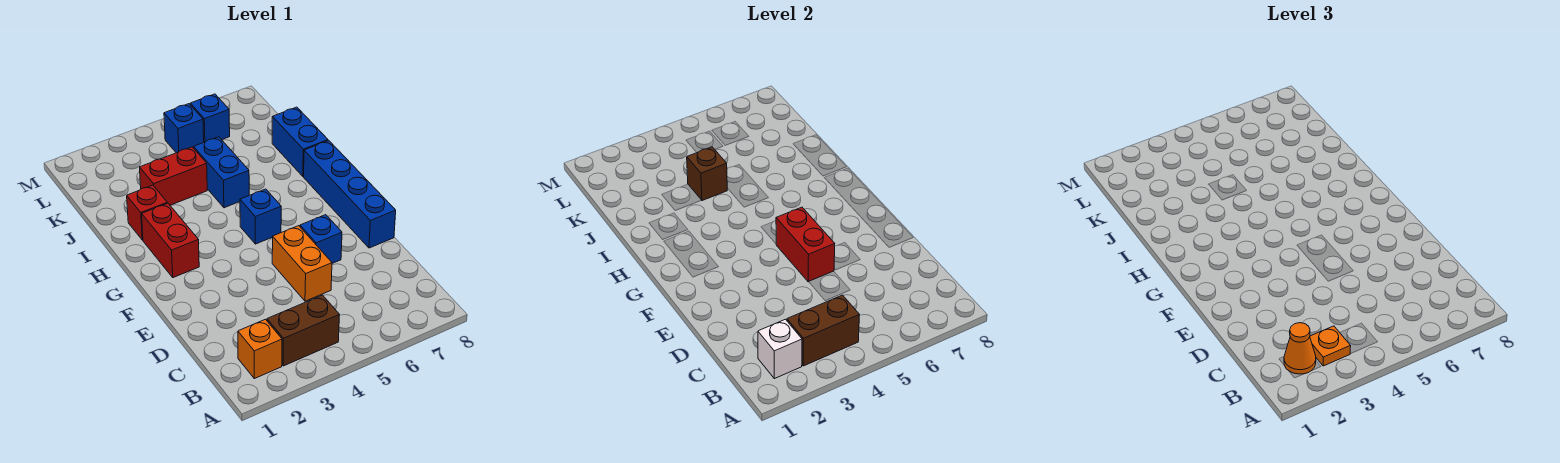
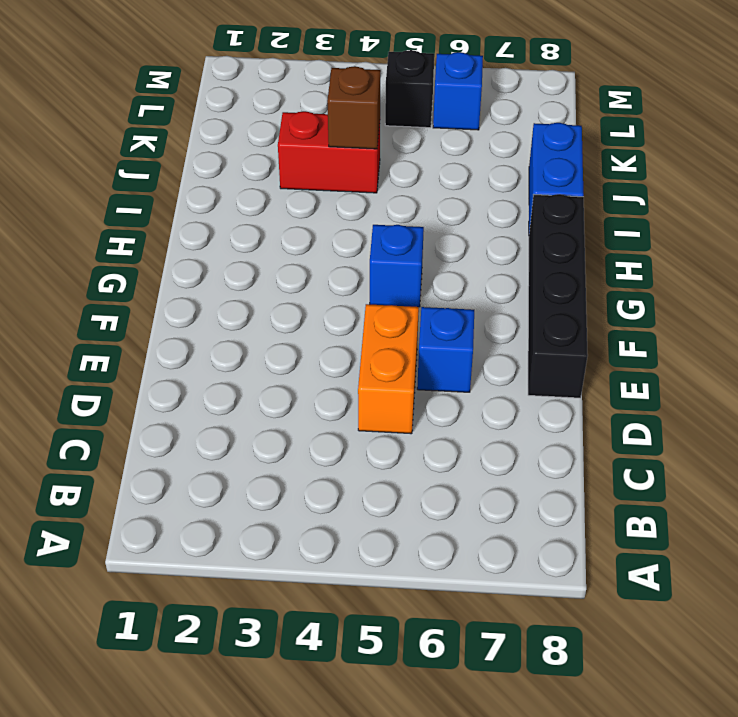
black brick E8:H8 level 1 -> blue brick E8:H8 level 1
black brick L5 level 1 -> blue brick L5 level 1
none -> orange brick B2 level 1
none -> brown brick B3:B4 level 1
none -> red brick G2:H2 level 1

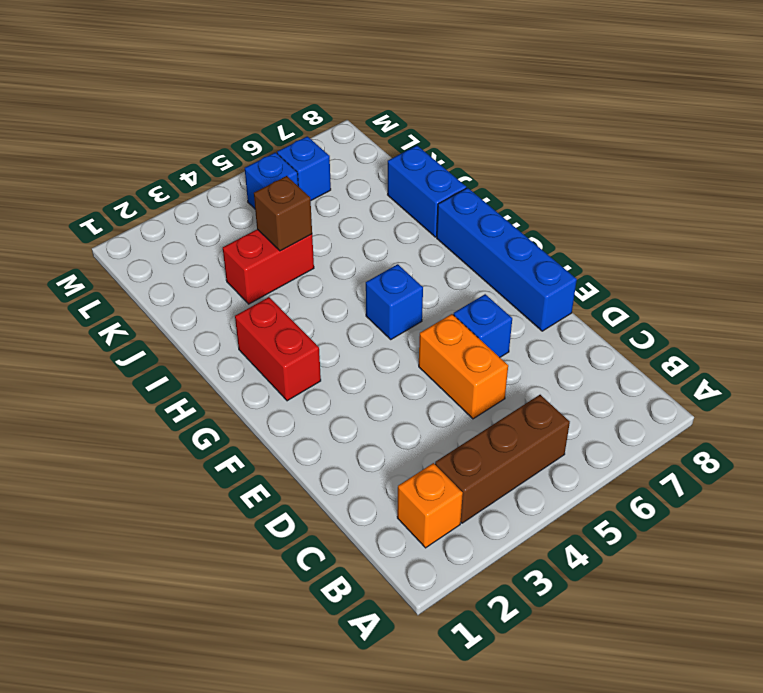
brown brick B3:B5 level 1 -> brown brick B3:B4 level 1
none -> red brick I2 level 1
none -> blue brick I5:J5 level 1
none -> white brick B2 level 2

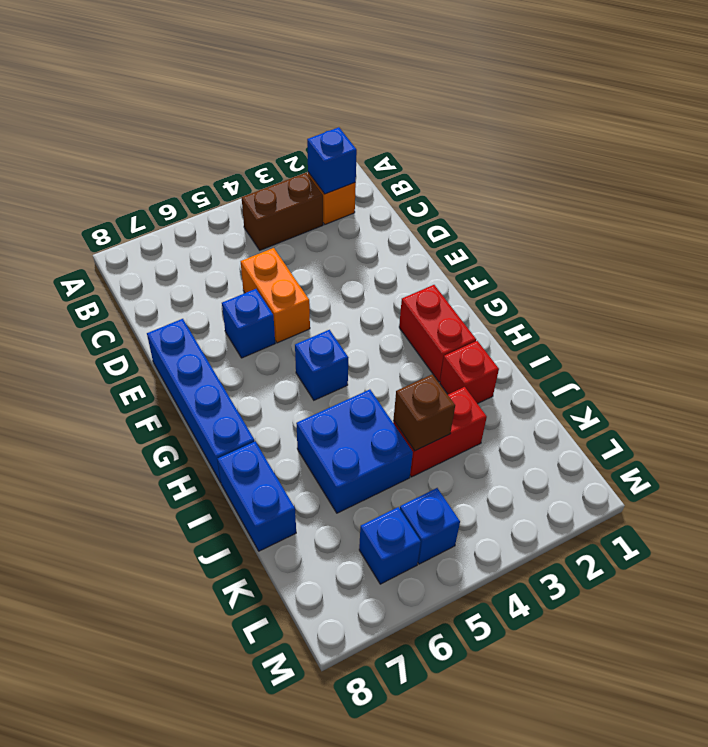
blue brick B2 level 2 -> white brick B2 level 2
blue brick I5:J6 level 1 -> blue brick I5:J5 level 1
none -> brown brick B3:B4 level 2
none -> red brick E5:F5 level 2
none -> orange cone B2 level 3

